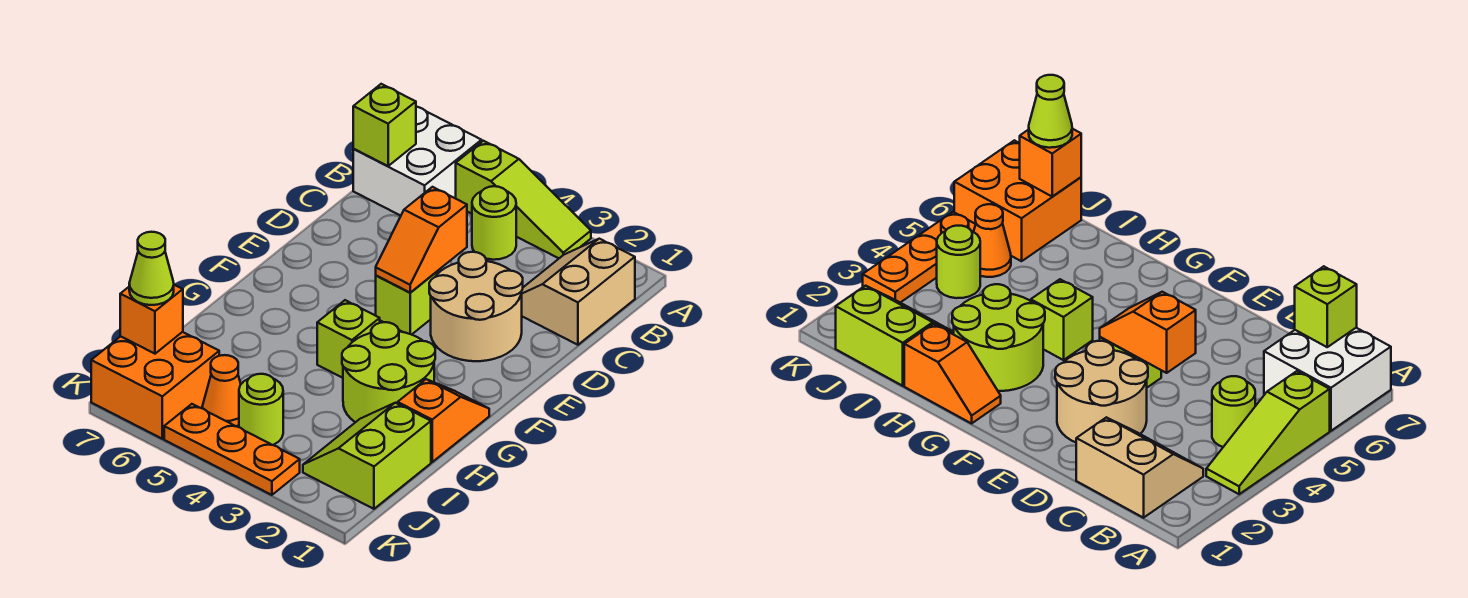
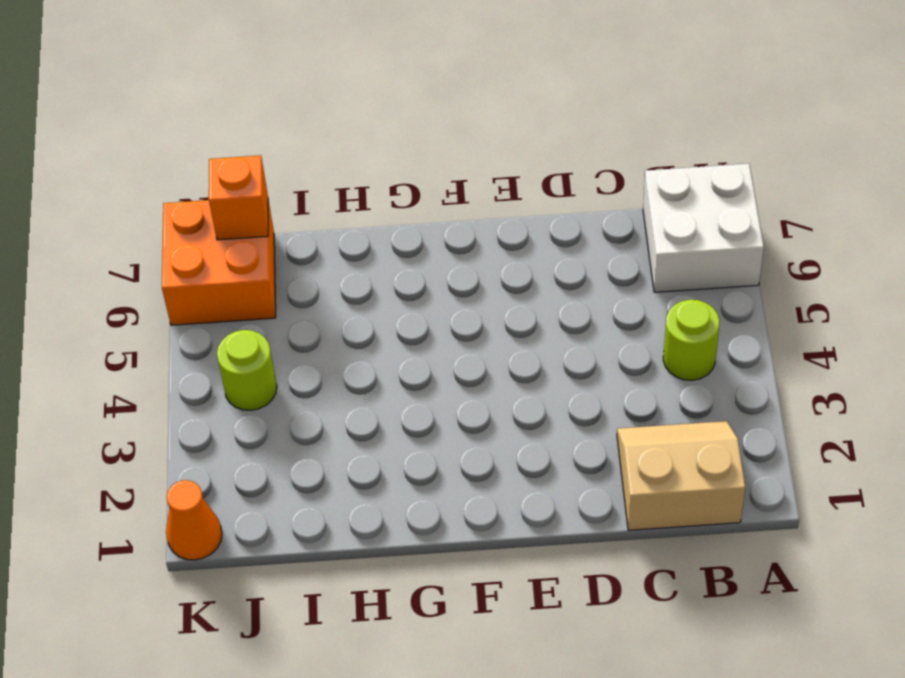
orange cone K1 level 1 -> orange cone J5 level 1
none -> lime slope A3:A5 level 1 top 5
none -> tan round brick D2:E3 level 1
none -> lime brick E4 level 1

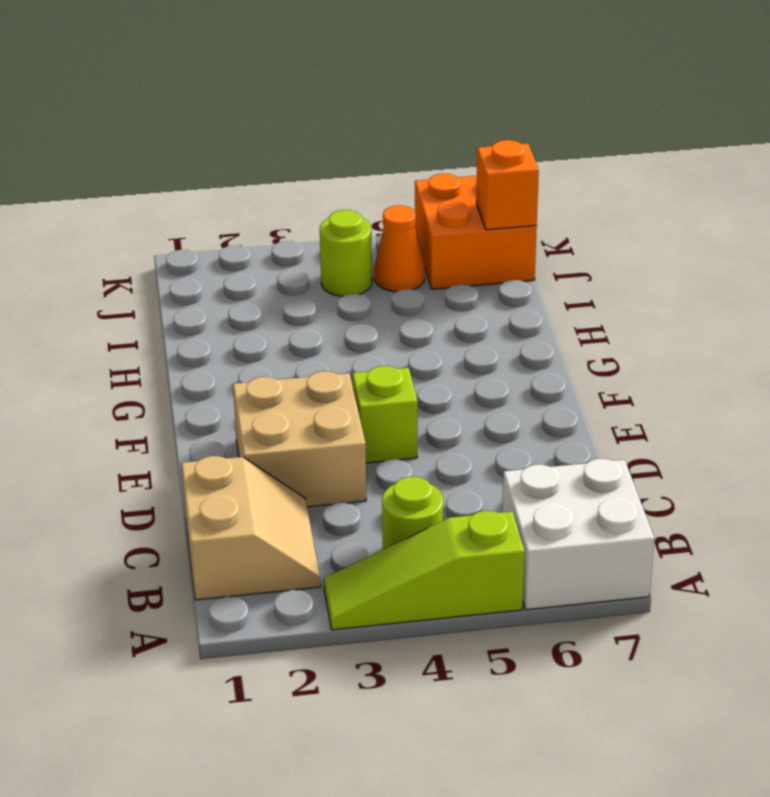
tan brick D2:E3 level 1 -> tan round brick D2:E3 level 1
none -> orange slope G1:H1 level 1 top H
none -> lime round brick G2:H3 level 1
none -> lime brick G4 level 1

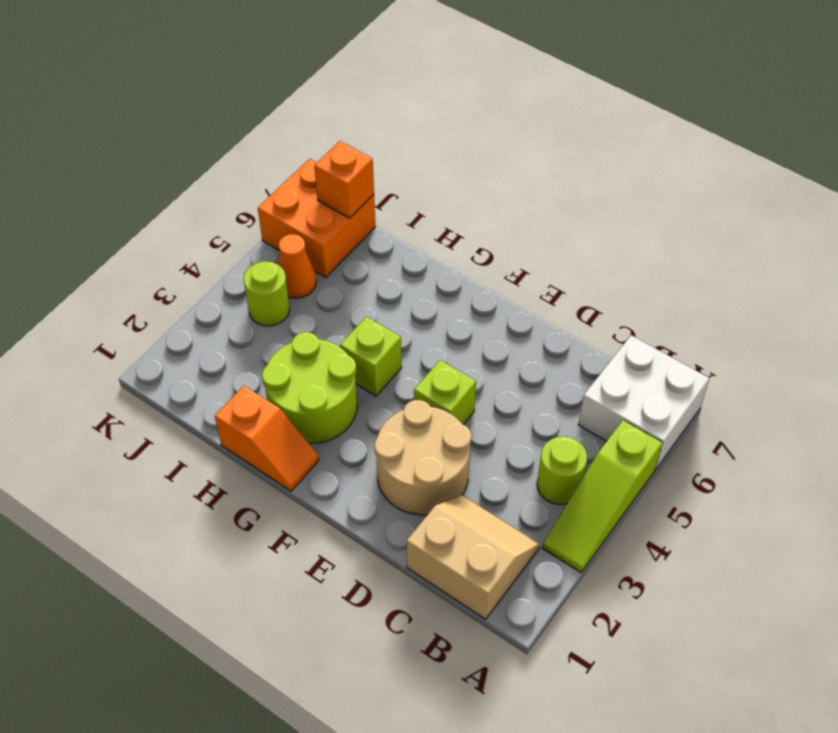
none -> lime slope I1:J2 level 1 top 1
none -> orange plate K3:K5 level 1
none -> lime brick B7 level 2

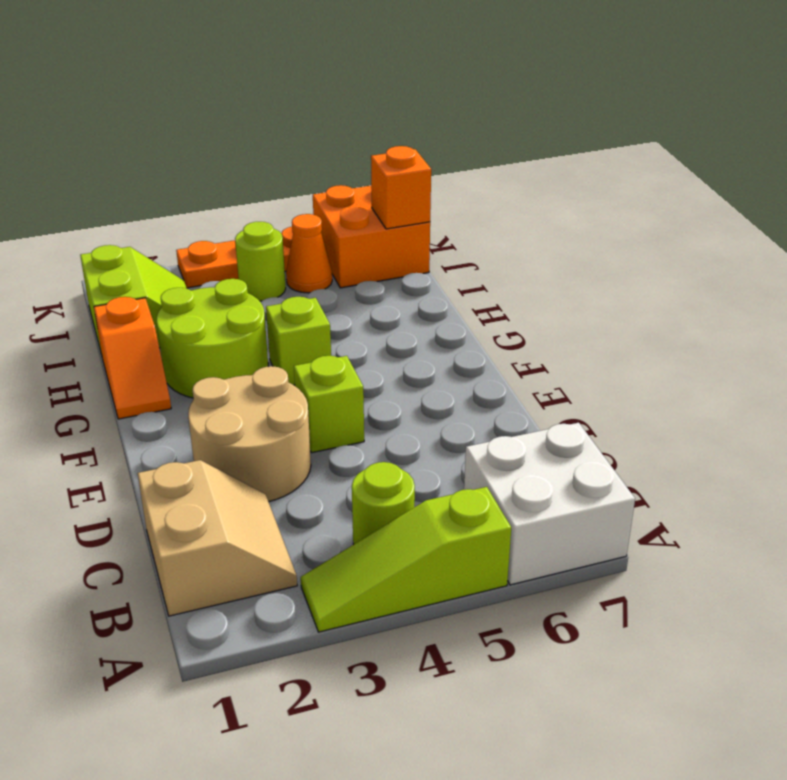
none -> lime brick B7 level 2
none -> orange slope D4:E4 level 2 top D
none -> lime cone J7 level 3

